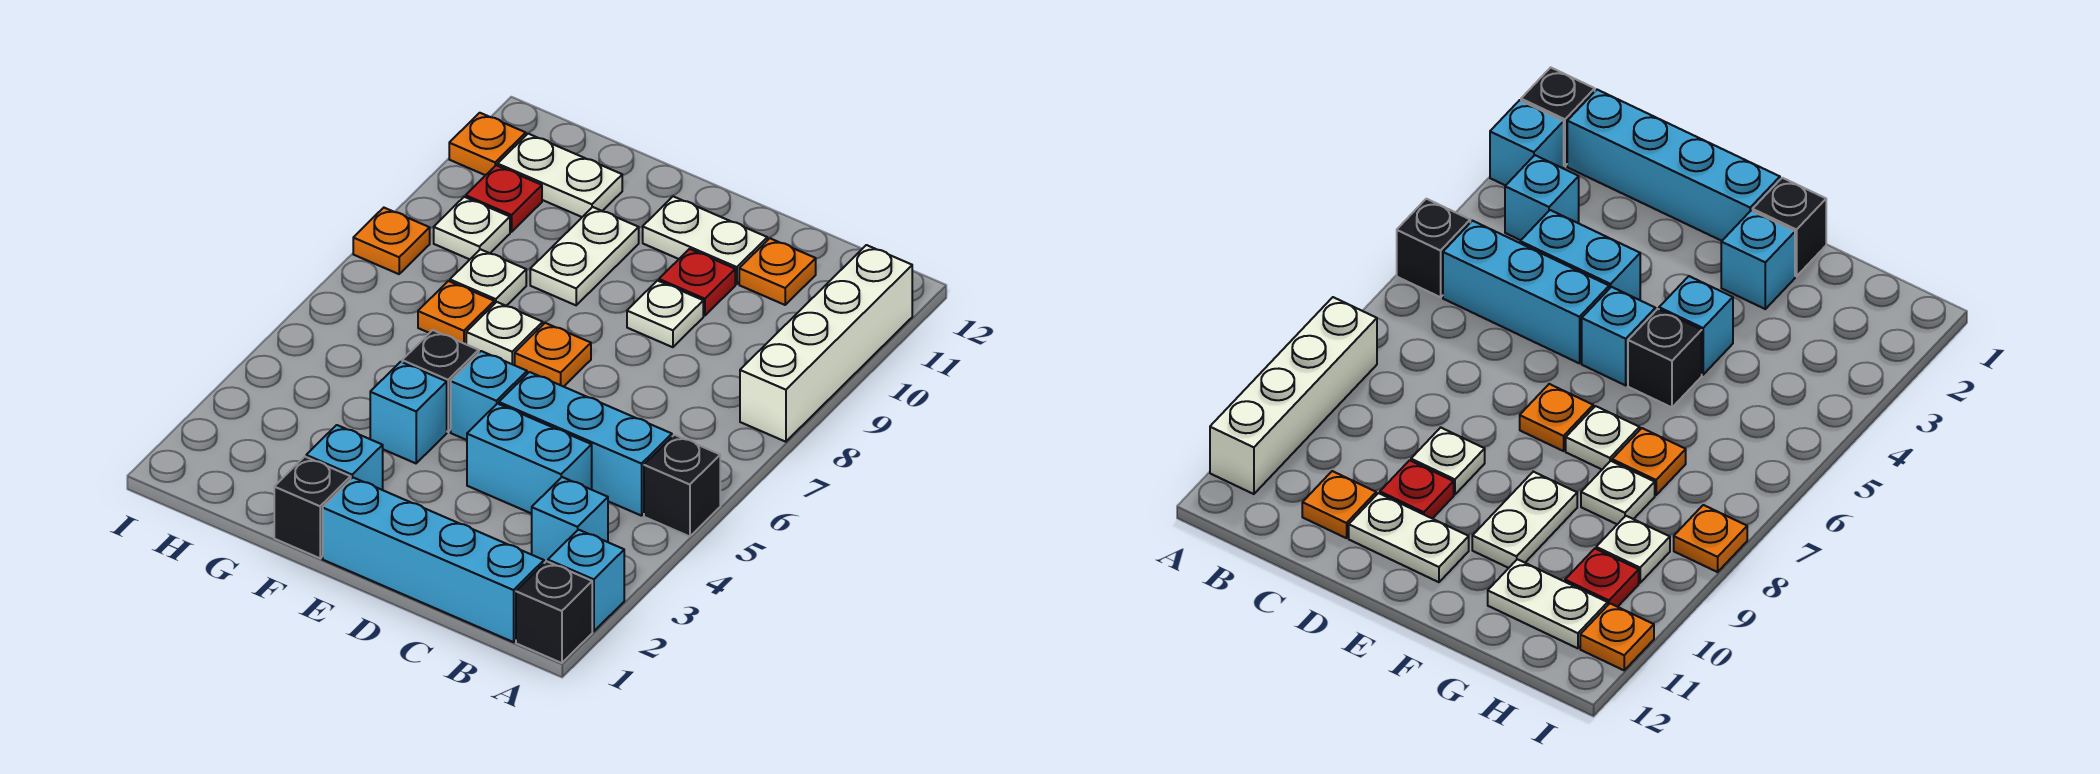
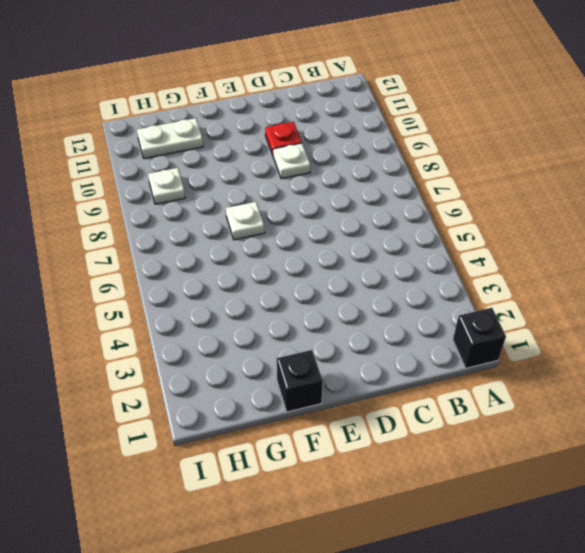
none -> cyan brick A2 level 1
none -> black brick A5 level 1
none -> white brick A8:A11 level 1

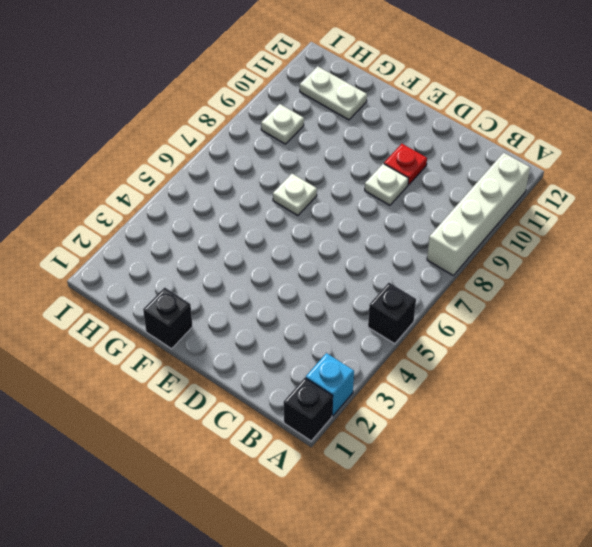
none -> cyan brick B1:E1 level 1
none -> cyan brick B3 level 1
none -> cyan brick B5:D5 level 1

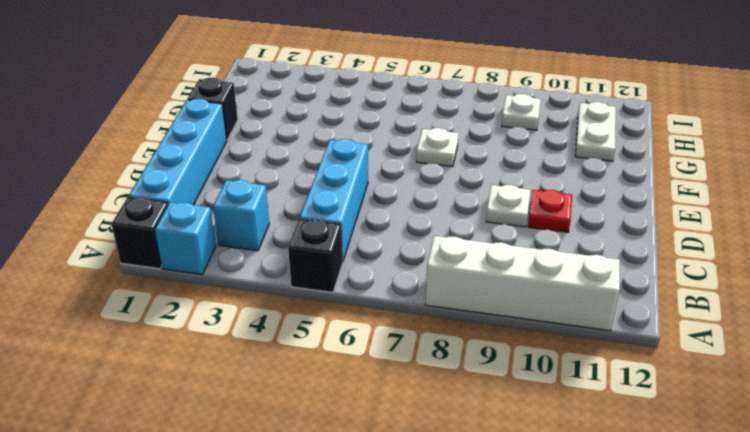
none -> cyan brick C4:D4 level 1
none -> orange plate C11 level 1
none -> white plate D11:E11 level 1

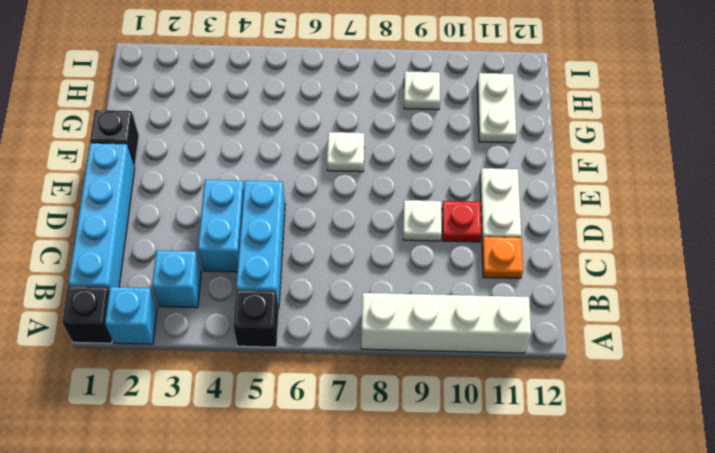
none -> cyan brick E5 level 1
none -> orange plate E7 level 1
none -> cyan brick F2 level 1

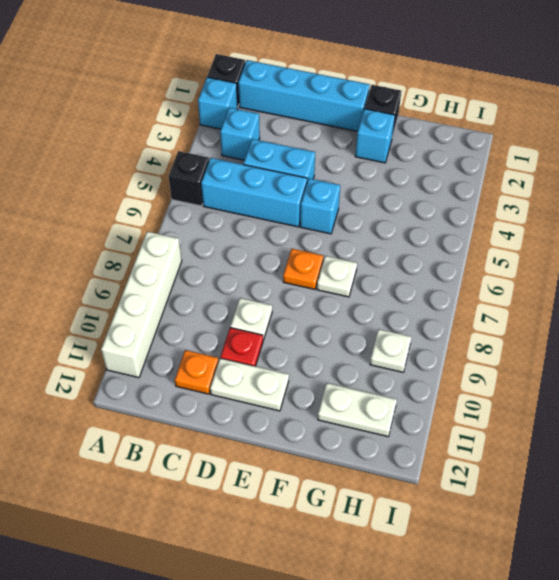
none -> cyan brick F4 level 1
none -> black brick F5 level 1
none -> white plate F9:F10 level 1

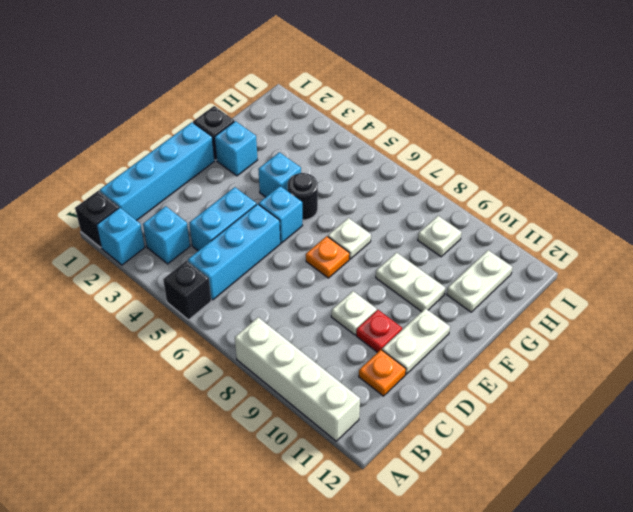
black round brick F5 level 1 -> black brick F5 level 1
none -> orange plate G7 level 1
none -> white plate G8 level 1
none -> red plate H10 level 1

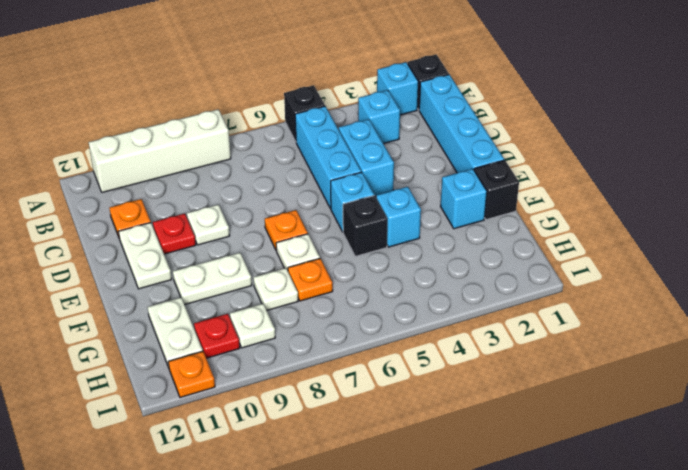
none -> orange plate I8 level 1

